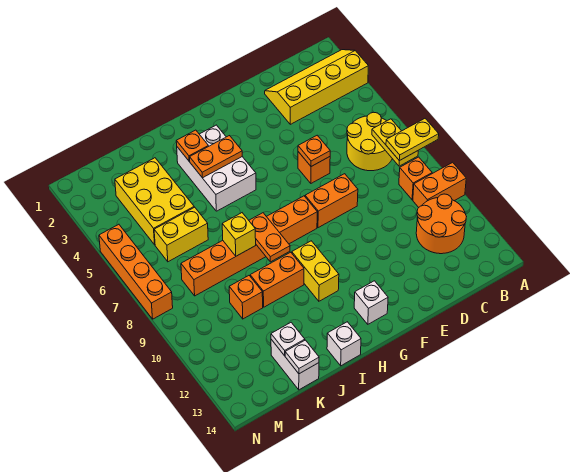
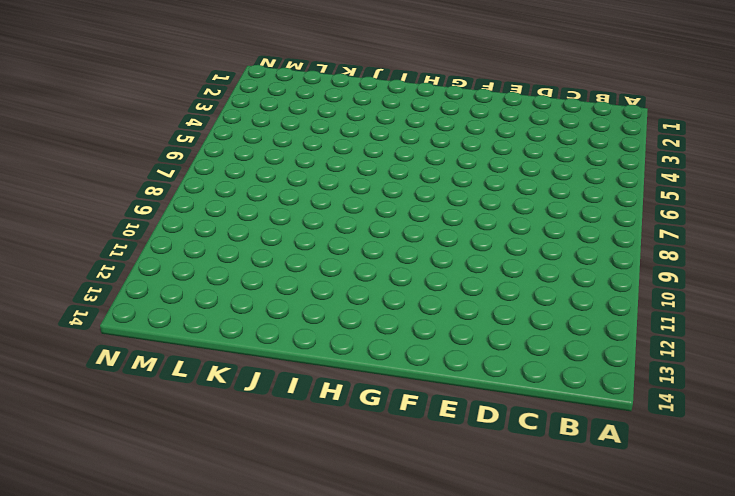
none -> yellow slope A2:D3 level 1 top 3
none -> orange brick A10:B10 level 1
none -> yellow round brick B6:C7 level 1

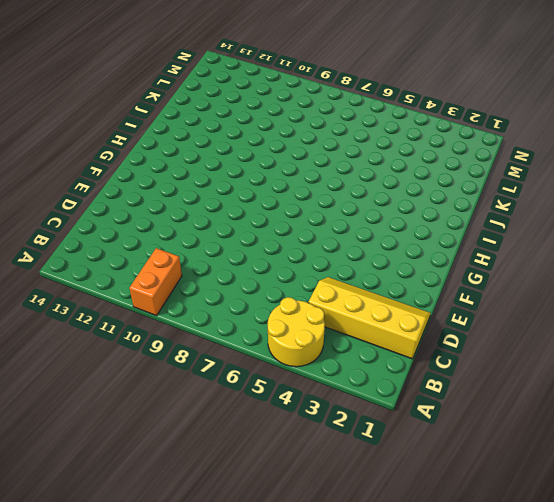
yellow round brick A4:B5 level 1 -> yellow round brick B6:C7 level 1
yellow slope C1:D4 level 1 top C -> yellow slope A2:D3 level 1 top 3
none -> orange brick B9 level 1
none -> orange round brick B11:C12 level 1
none -> orange brick E6 level 1

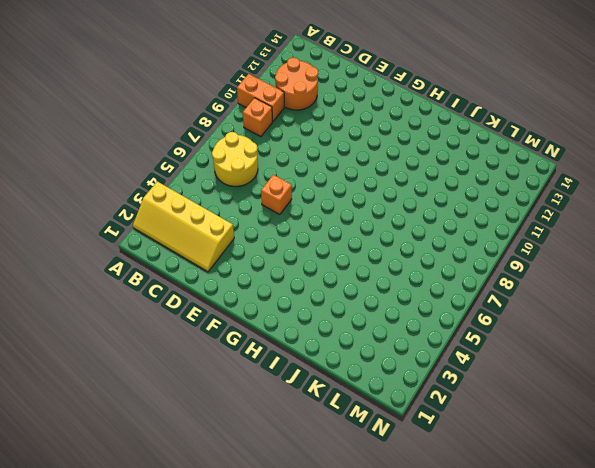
none -> orange brick E8:F8 level 1
none -> orange brick G8:L8 level 1
none -> white brick G13 level 1

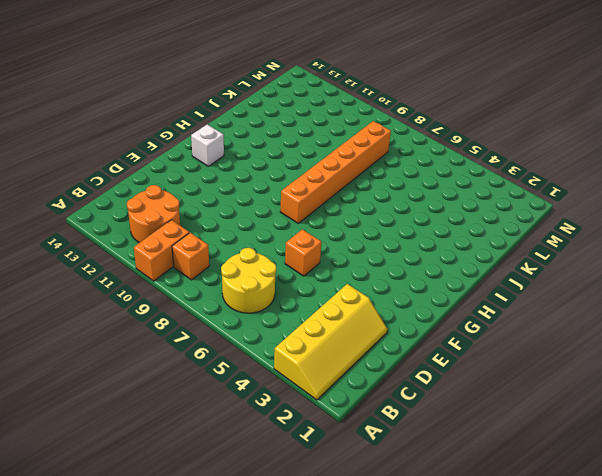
none -> orange brick E8:F8 level 1
none -> white brick H3:I5 level 1
none -> yellow brick H10:H11 level 1

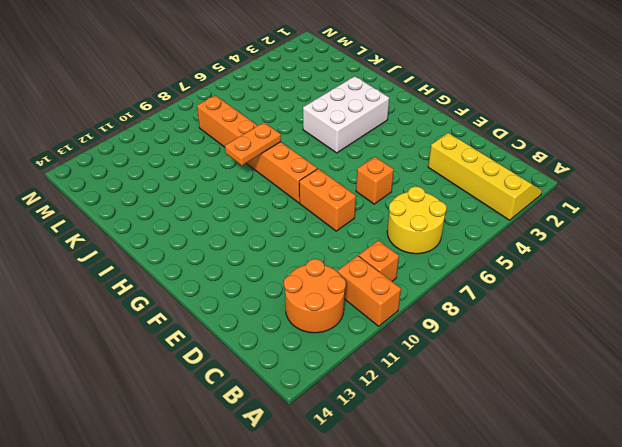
none -> white brick G13 level 1
none -> yellow brick H10:H11 level 1
none -> orange brick I10:J10 level 1

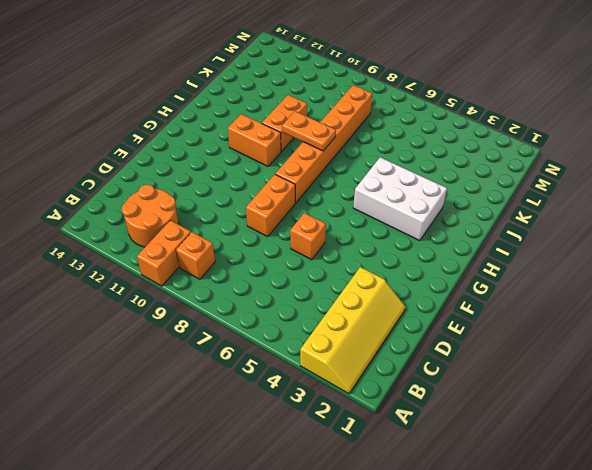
orange brick H10:H11 level 1 -> yellow brick H10:H11 level 1
none -> yellow round brick B6:C7 level 1
none -> white brick G13 level 1
none -> white brick I14 level 1

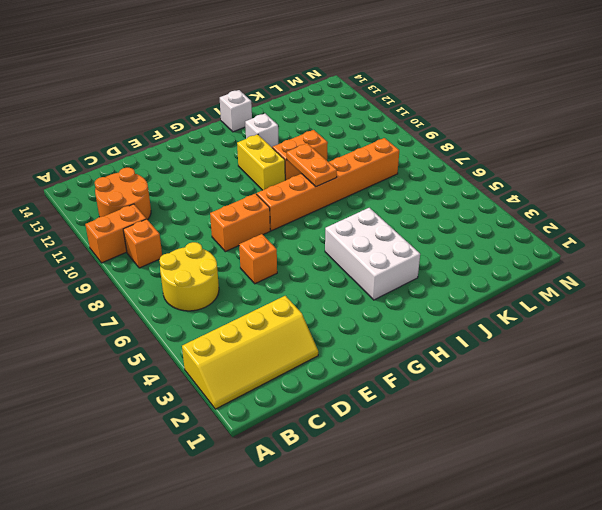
white brick I12 level 1 -> white brick G13 level 1
none -> yellow brick K3:L5 level 1
none -> yellow brick K6:L6 level 1
none -> orange brick K10 level 1

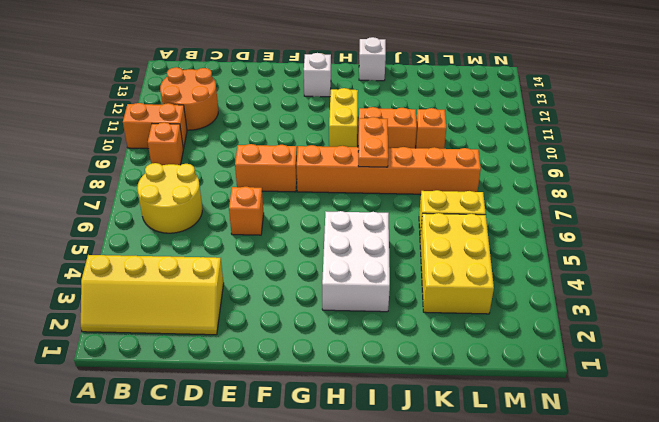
none -> white brick K13:K14 level 1
none -> orange brick N5:N8 level 1
none -> yellow plate B7:B8 level 2

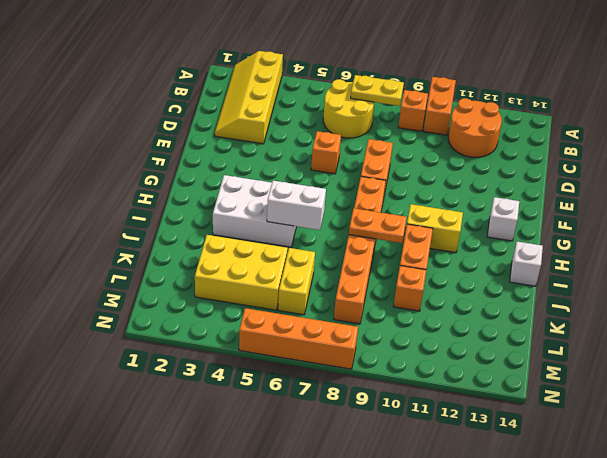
white brick I5:I6 level 2 -> white brick K13:K14 level 1
none -> orange plate E6 level 2
none -> orange plate H4:I4 level 2
none -> orange plate I3 level 2

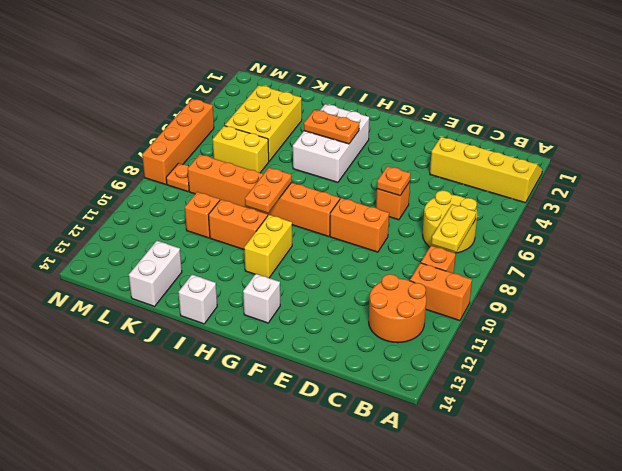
orange plate M8 level 1 -> orange plate I3 level 2
none -> yellow brick J8 level 2
none -> white plate K13 level 2
none -> white plate K14 level 2

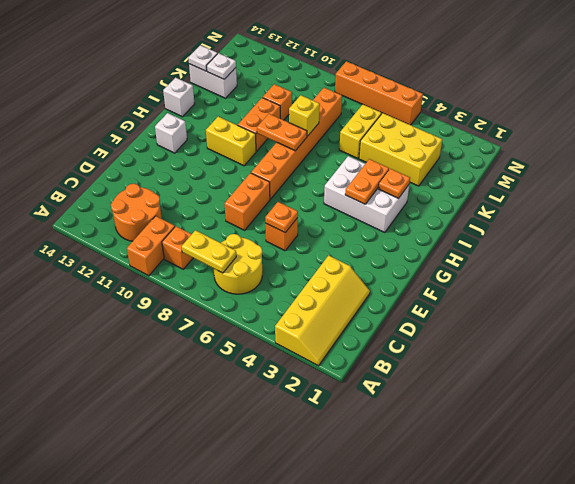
none -> yellow plate A8:B8 level 3

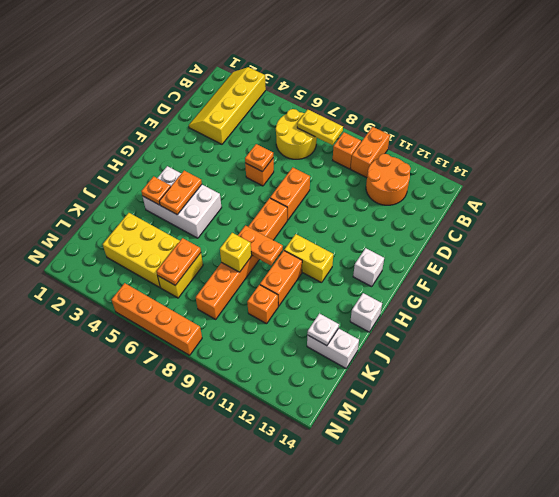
orange plate K6:L6 level 2 -> none
none -> white plate K14 level 2
none -> yellow plate A8:B8 level 3

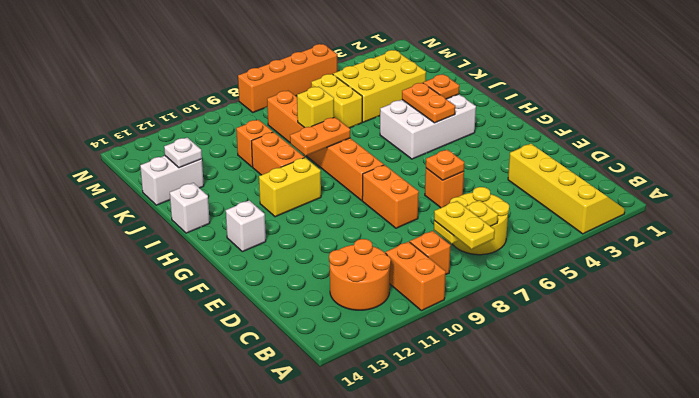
none -> white plate K14 level 2

